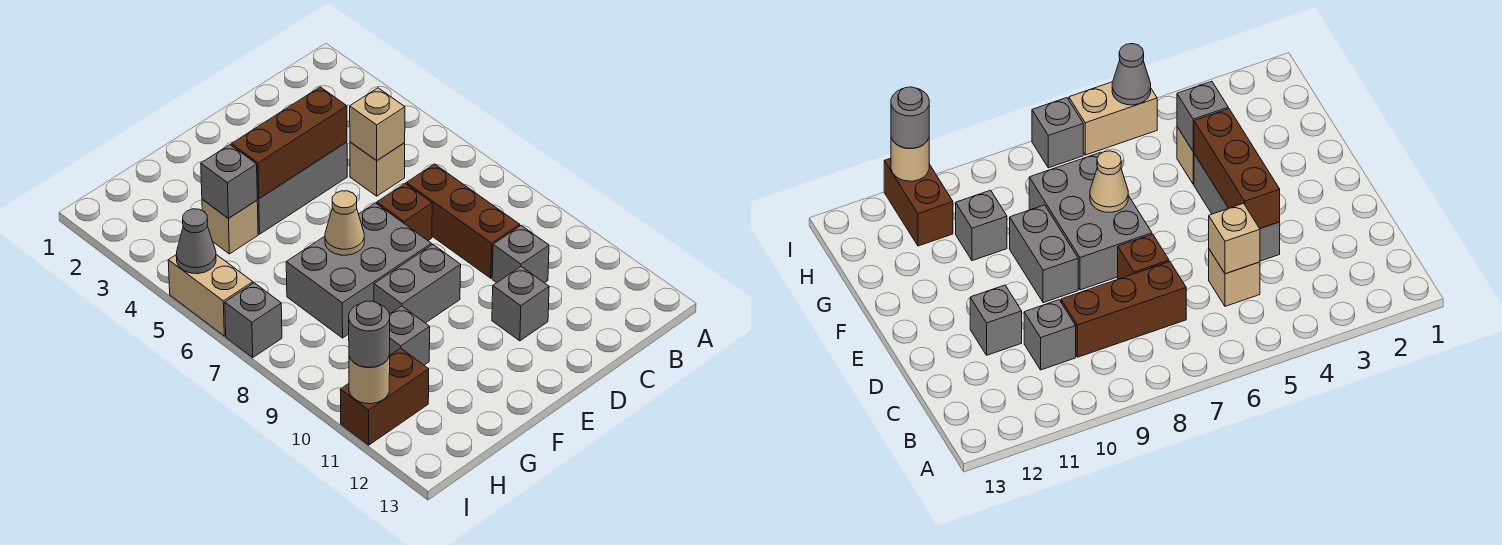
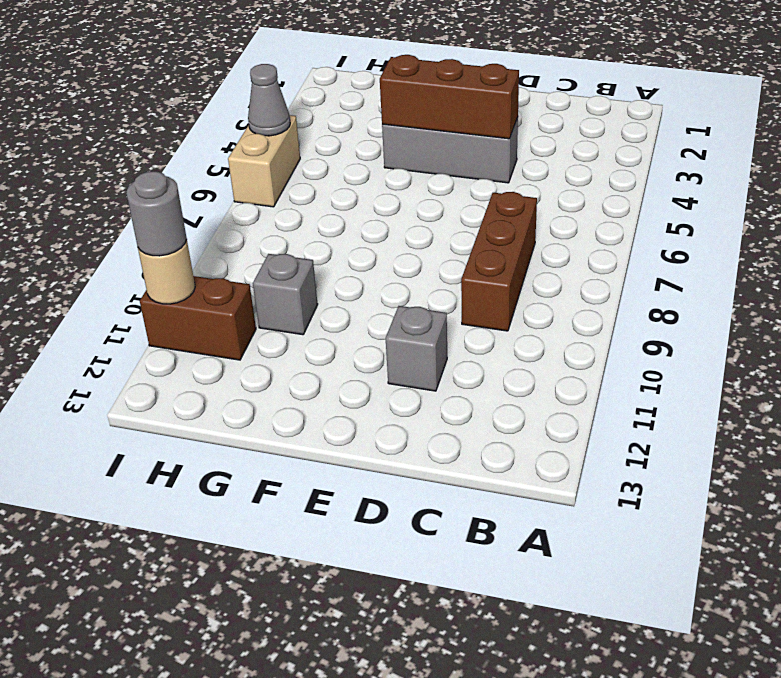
none -> tan brick C5 level 1
none -> grey brick C10 level 1
none -> brown brick D7 level 1

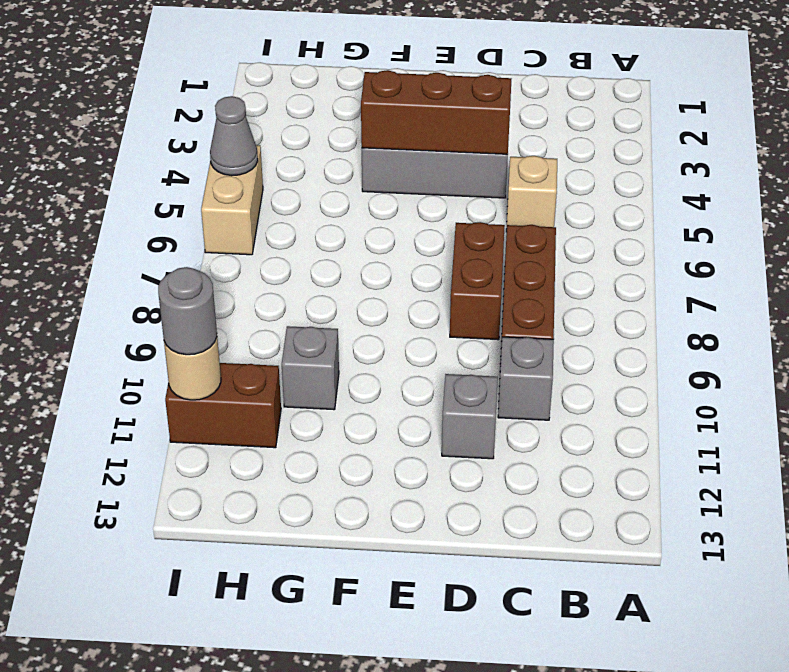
brown brick D7:D8 level 1 -> brown brick D7 level 1
none -> grey brick E7:G8 level 1
none -> grey brick E9:F9 level 1
none -> tan brick G4 level 1

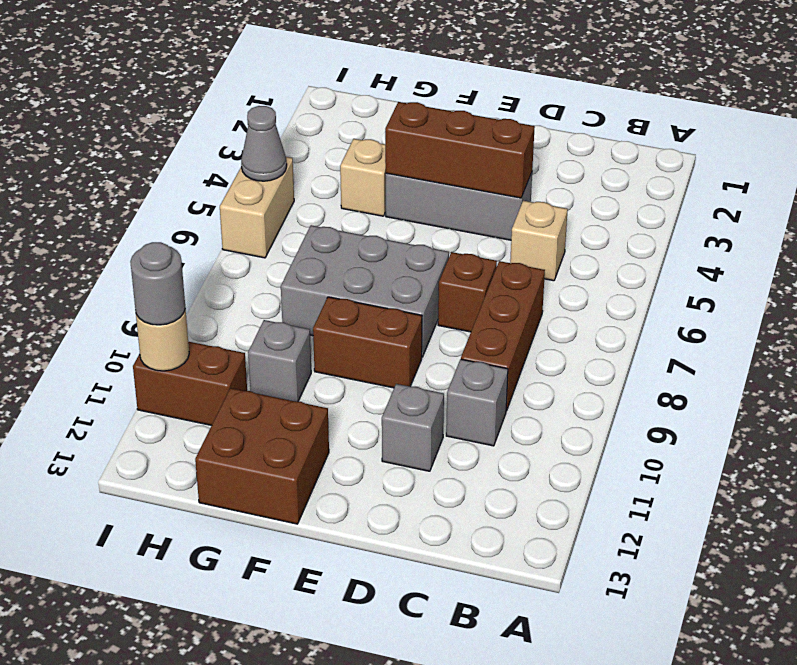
brown brick E9:F9 level 1 -> grey brick E9:F9 level 1
brown brick F12:G13 level 1 -> none
none -> grey brick I7 level 1
none -> tan brick C5 level 2
none -> tan cone F7 level 2

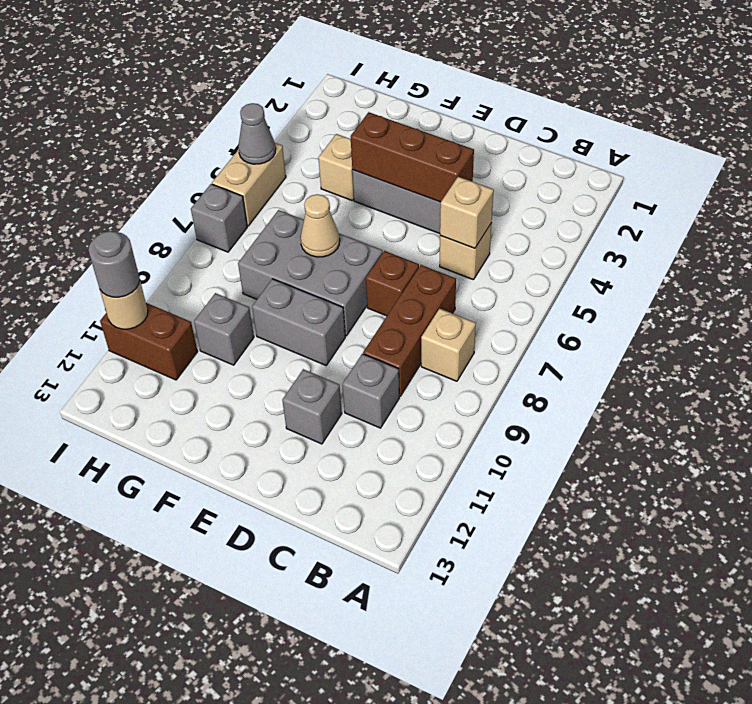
tan brick B8 level 1 -> none
none -> grey brick G4 level 2

